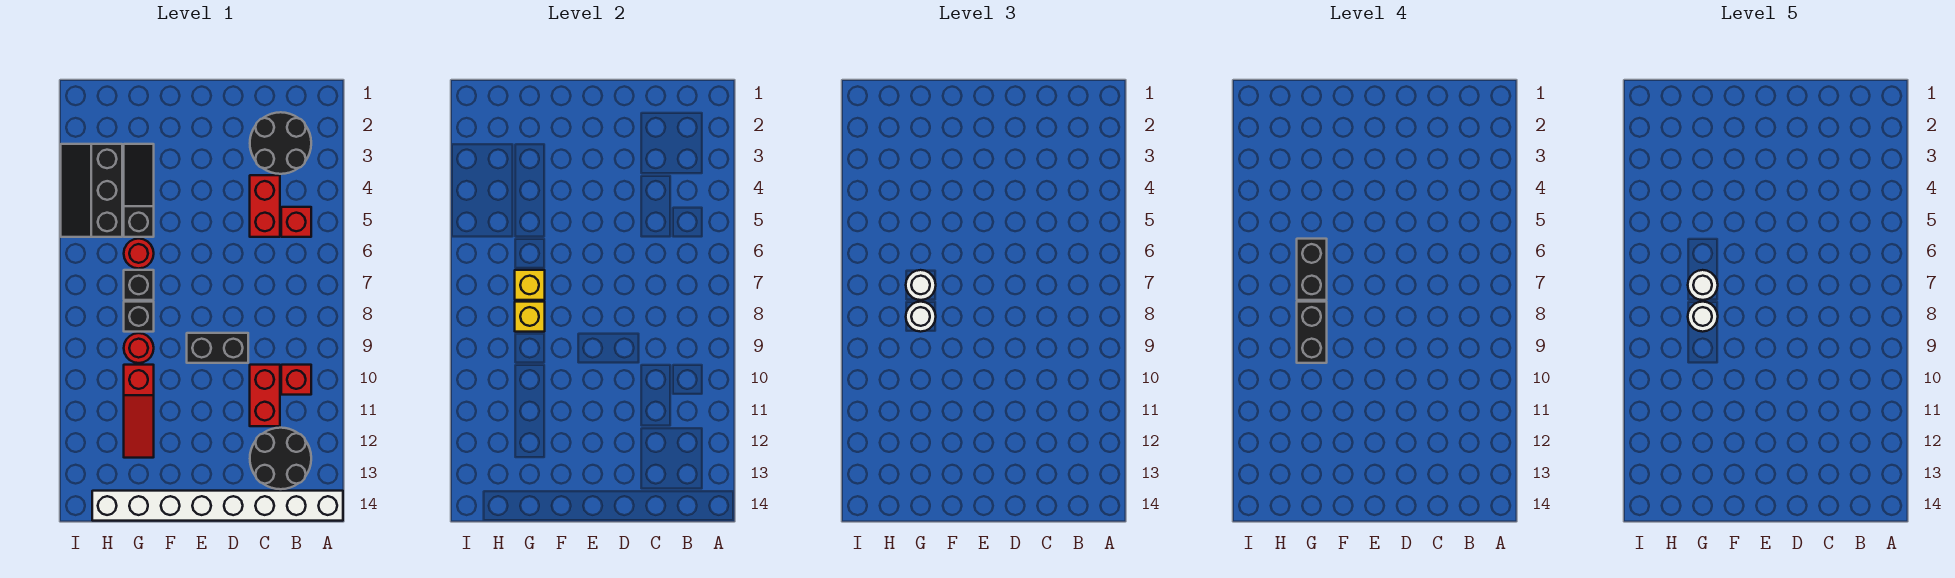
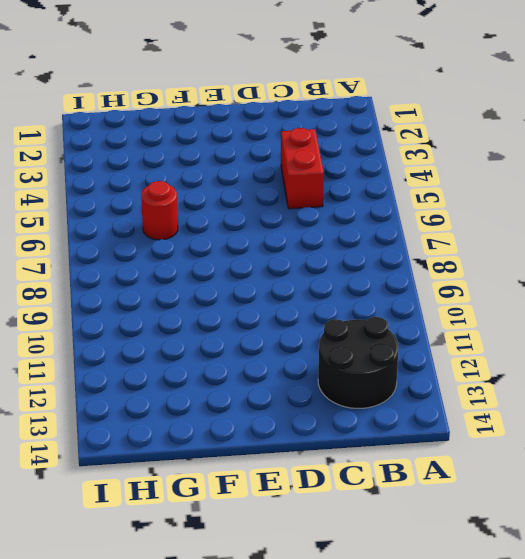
none -> white brick A14:H14 level 1
none -> black round brick B2:C3 level 1
none -> red brick B5 level 1

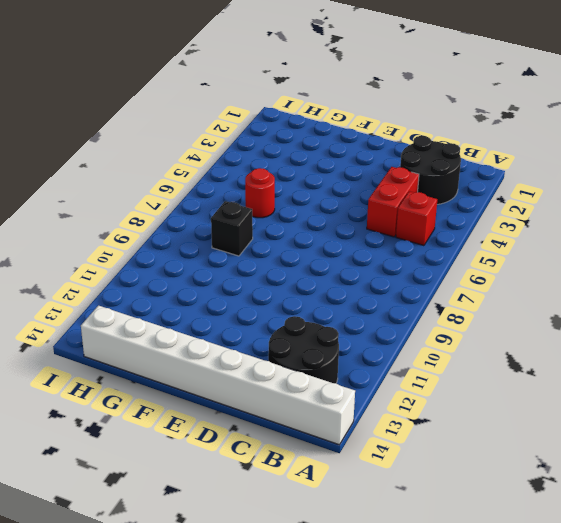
none -> red brick B10 level 1
none -> red brick C10:C11 level 1
none -> black brick D9:E9 level 1

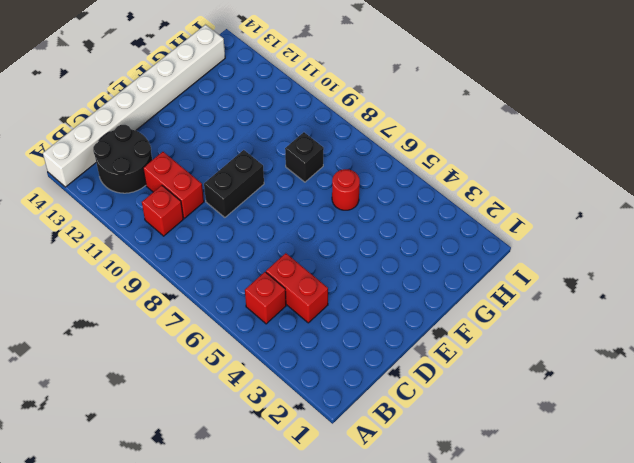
none -> black round brick B2:C3 level 1
none -> black slope G3:G5 level 1 top 5
none -> black brick G7 level 1

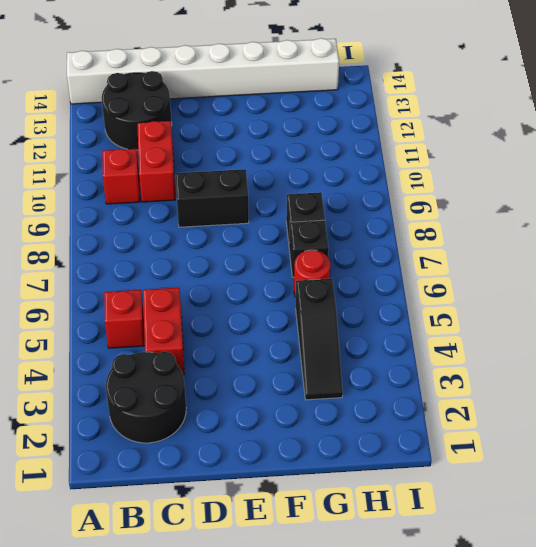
none -> red round brick G9 level 1
none -> red slope G10:G12 level 1 top 10
none -> black slope H3:I5 level 1 top H

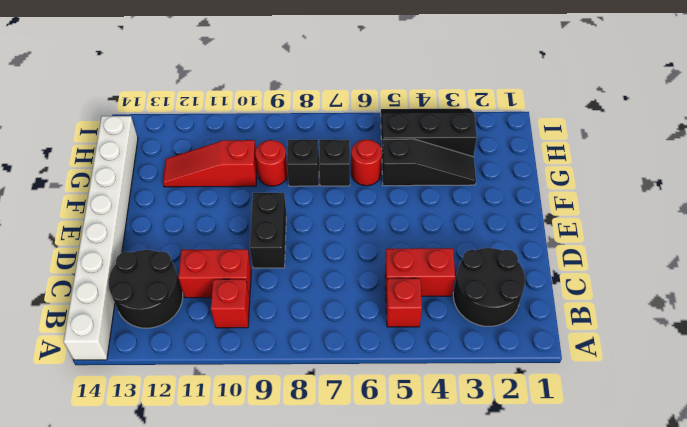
none -> yellow brick G7 level 2
none -> yellow brick G8 level 2
none -> white round brick G7 level 3

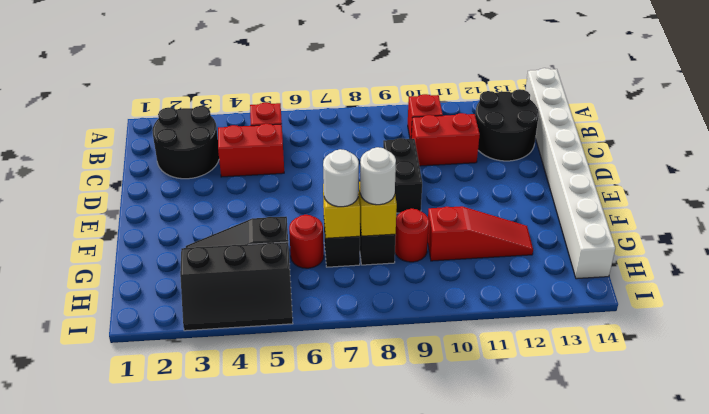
none -> black brick G6:G7 level 4
none -> black brick G8:G9 level 4
none -> white round brick G7 level 5

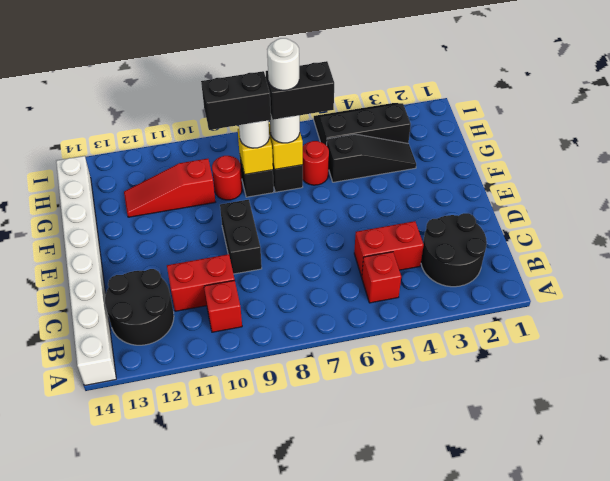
none -> white round brick G8 level 5

